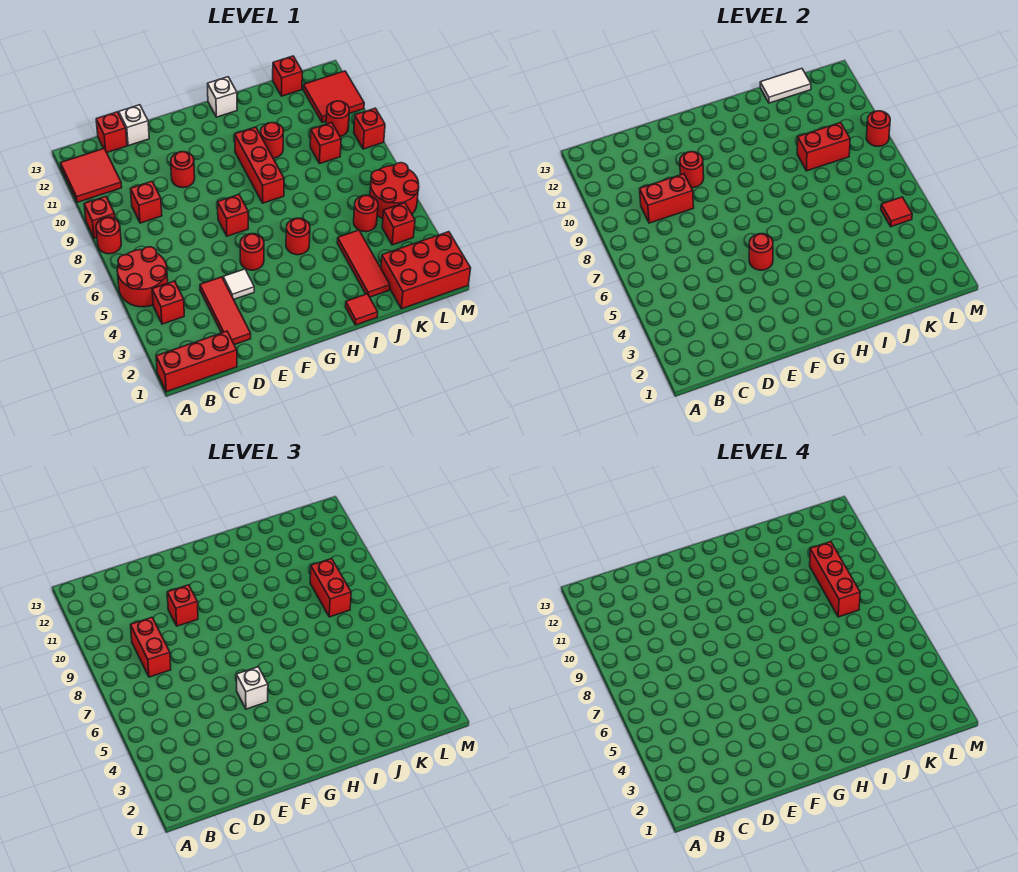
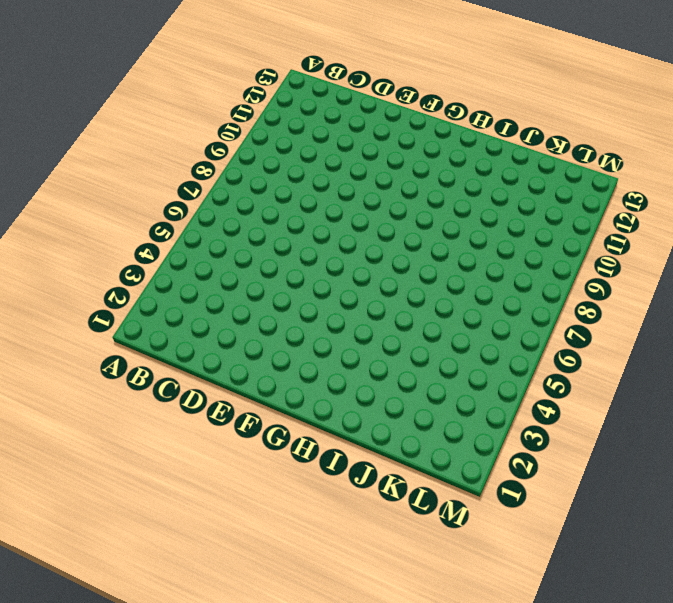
none -> red brick A1:C1 level 1
none -> red round brick A5:B6 level 1
none -> red round brick A8 level 1
none -> red brick A9 level 1

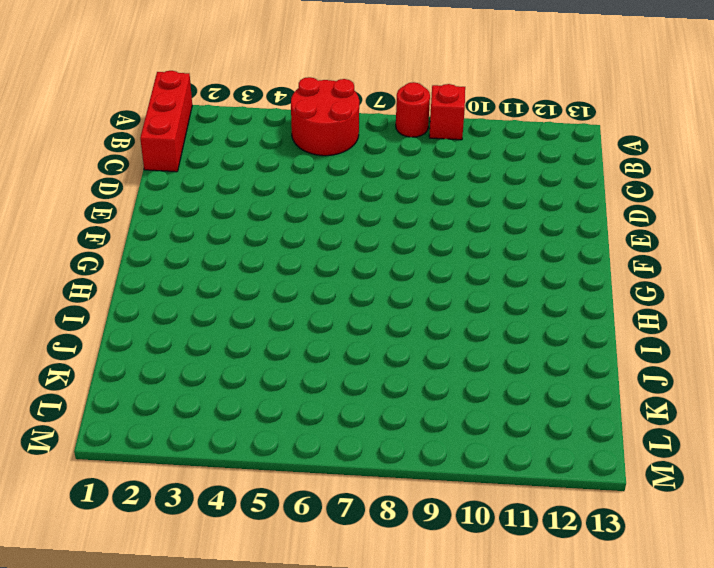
none -> red tile A11:B12 level 1
none -> red brick B4 level 1
none -> red brick C9 level 1
none -> red brick C13 level 1

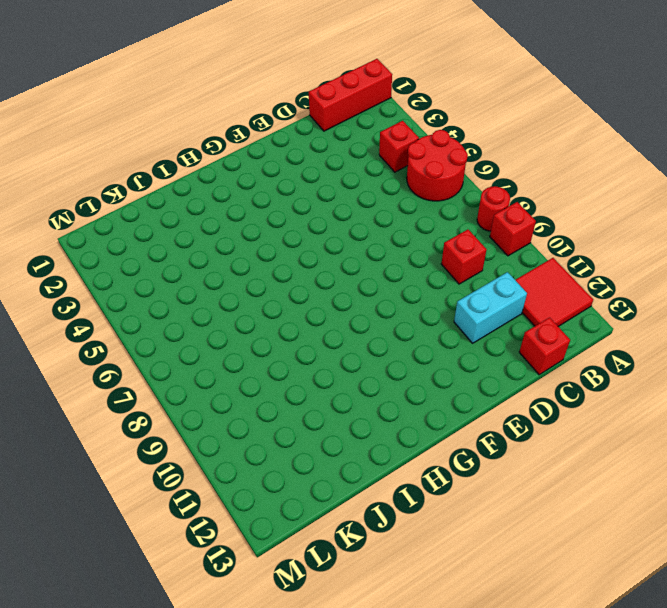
cyan brick C11:D11 level 1 -> none
none -> red tile D2:D4 level 1
none -> white brick D13 level 1
none -> white tile E4 level 1
none -> red round brick E10 level 1

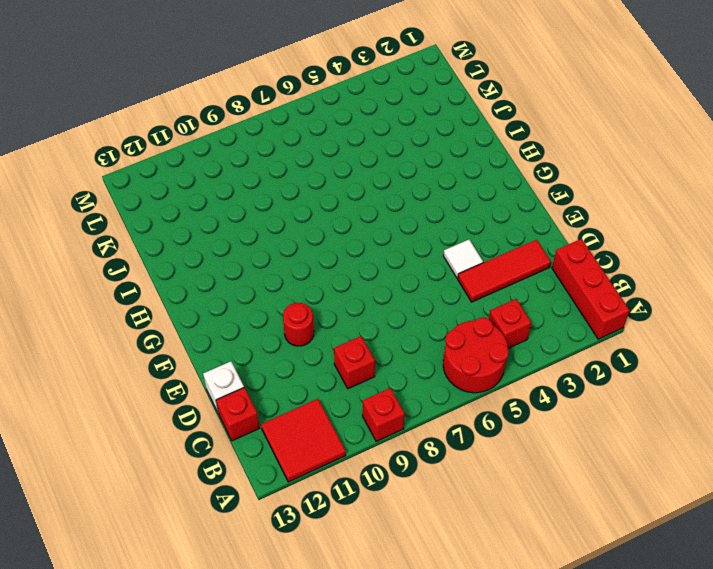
none -> red round brick A8 level 1
none -> red round brick F5 level 1
none -> red brick F7 level 1
none -> red round brick H5 level 1

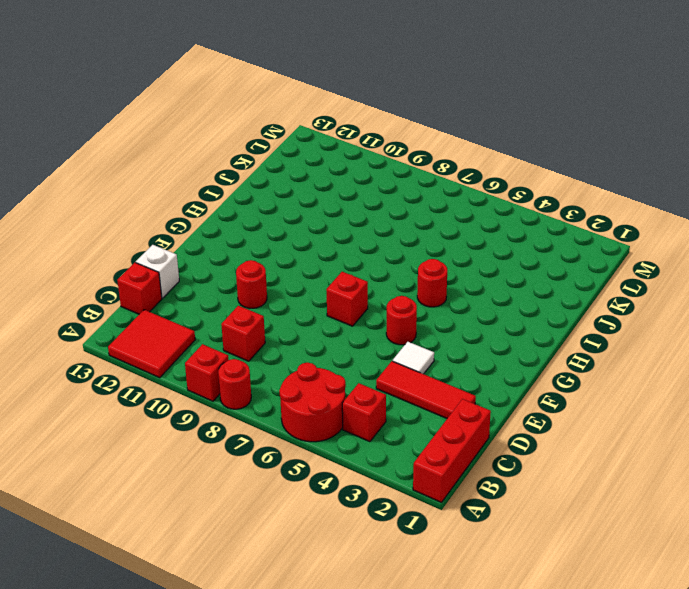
none -> red brick H8:H10 level 1
none -> white brick H13 level 1
none -> red tile I1 level 1
none -> red round brick I10 level 1

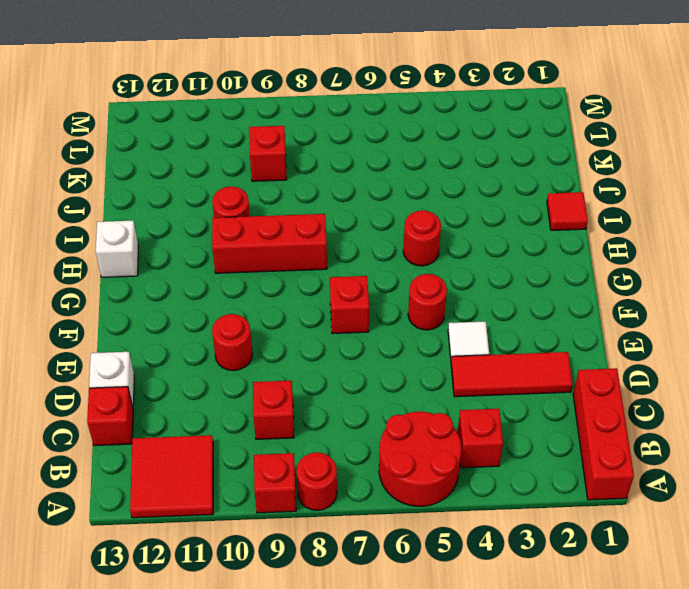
none -> red tile J2:J4 level 1
none -> red brick K1:M2 level 1
none -> red round brick K5 level 1
none -> red brick K13 level 1

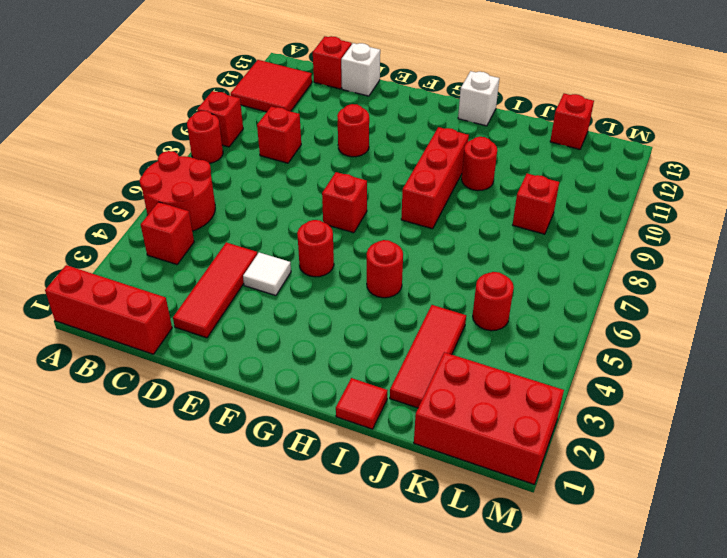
none -> red brick L4 level 1
none -> red round brick L5:M6 level 1
none -> red round brick L10 level 1
none -> red tile L11:M12 level 1

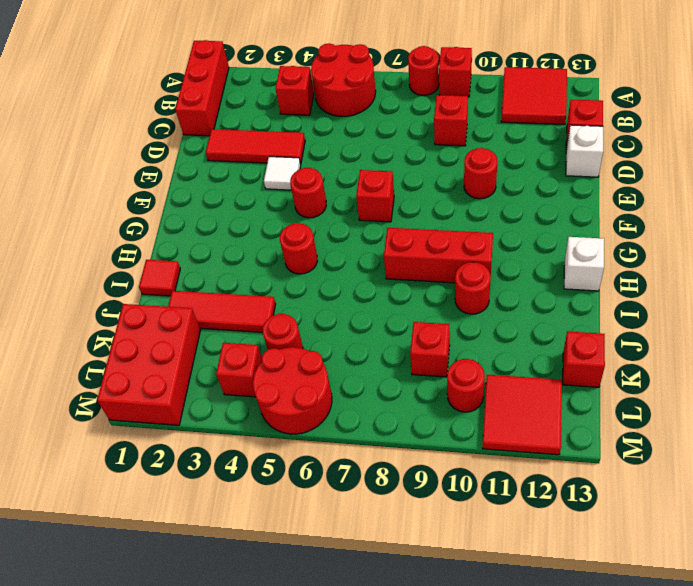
none -> red brick M9 level 1
none -> red brick C9:D9 level 2
none -> red round brick E10 level 2
none -> red round brick F5 level 2

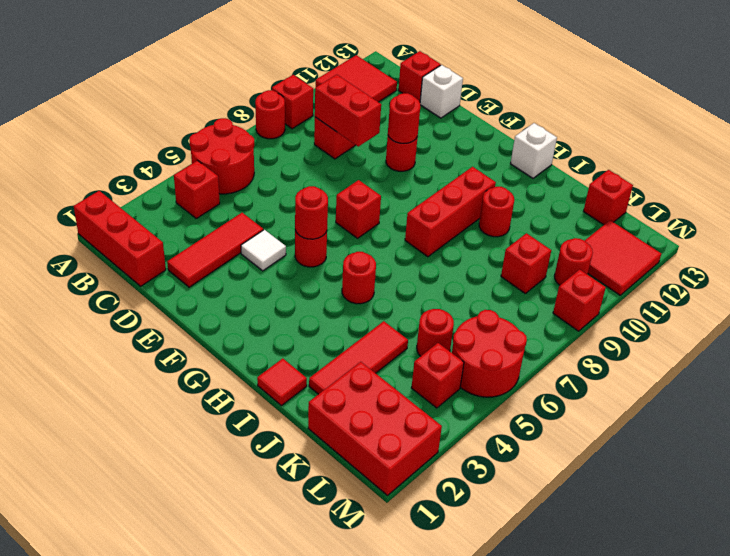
none -> red brick J9:K9 level 2
none -> white tile J13:K13 level 2
none -> red tile L5 level 2
none -> red round brick M9 level 2

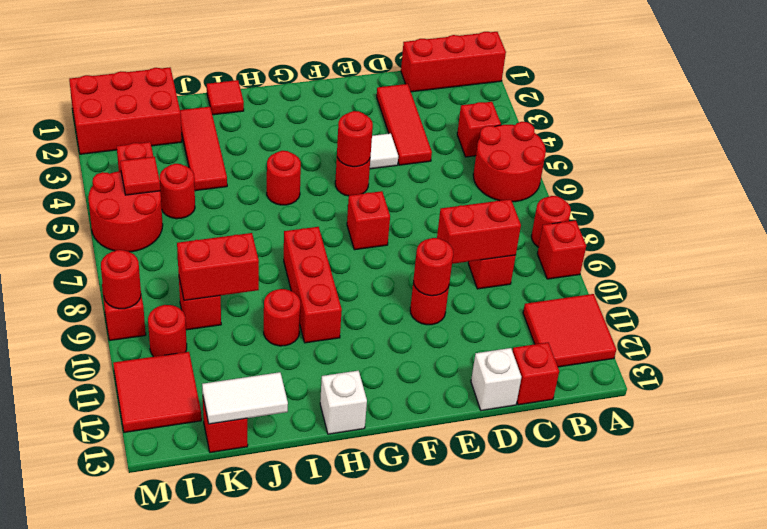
none -> red brick C8:C9 level 3
none -> red brick E10 level 3
none -> white brick F5 level 3
none -> red brick K8:K9 level 3

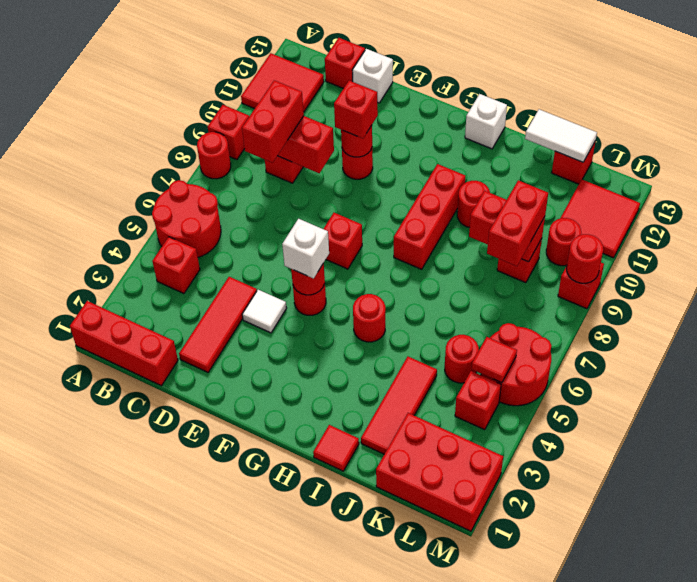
none -> red brick K8:K10 level 4

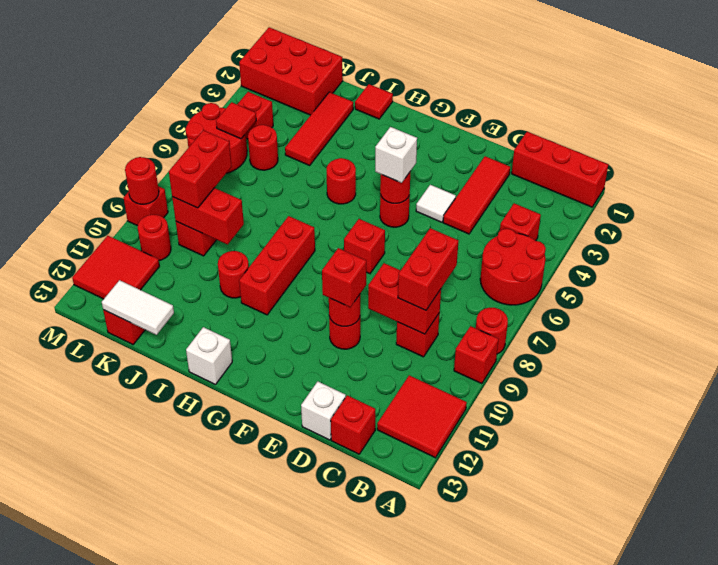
none -> red brick K8:K10 level 4

